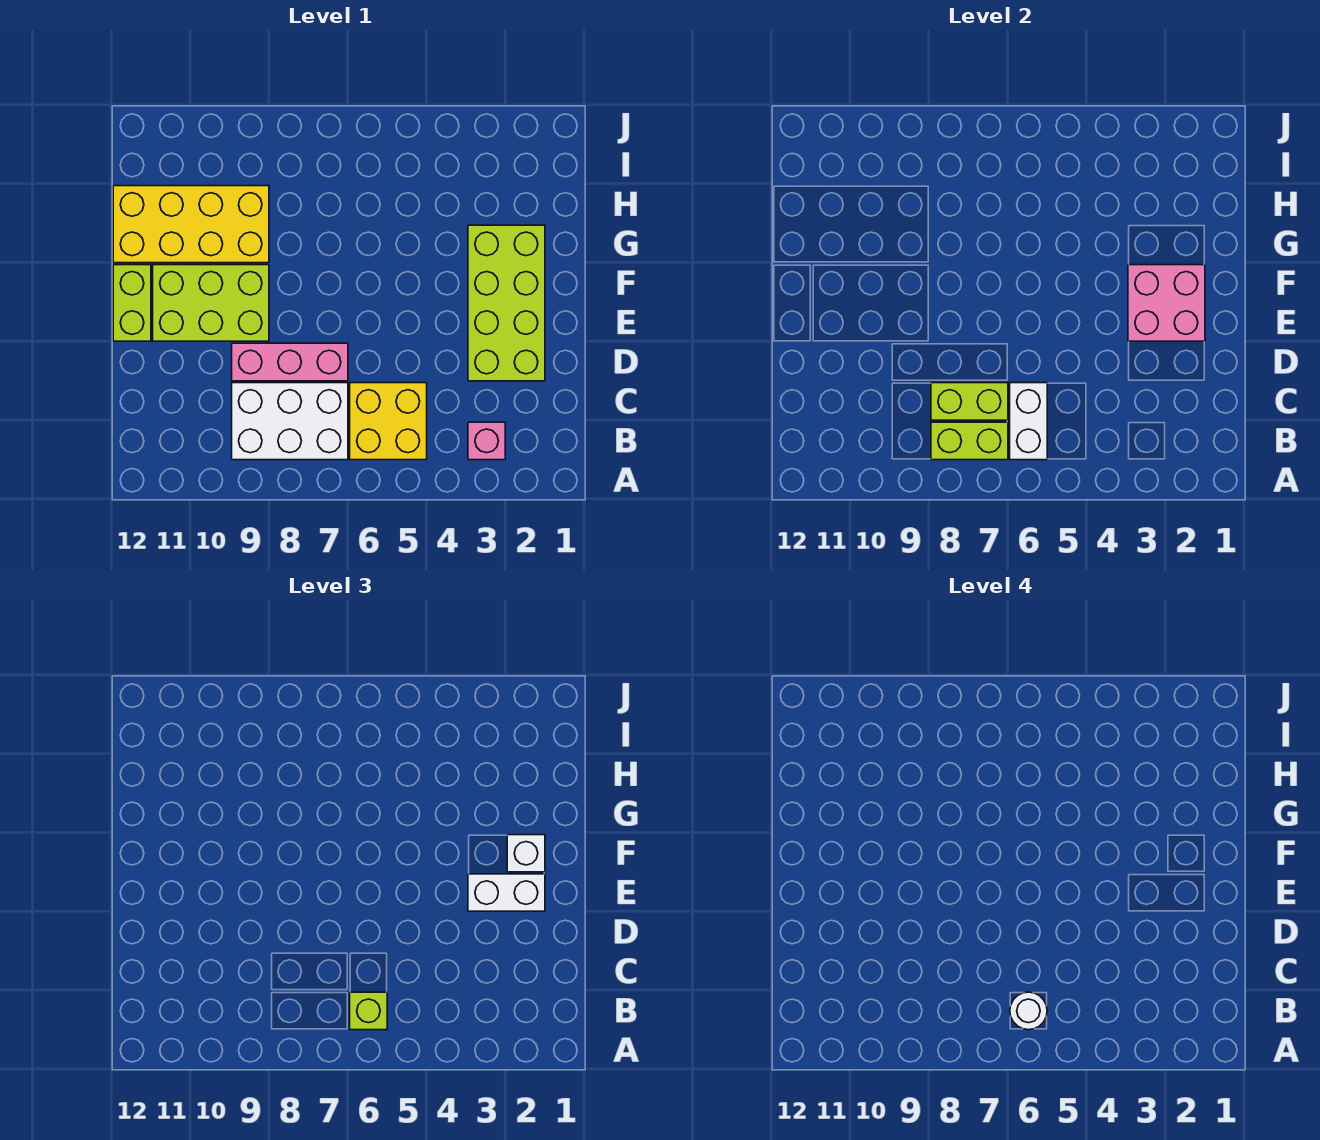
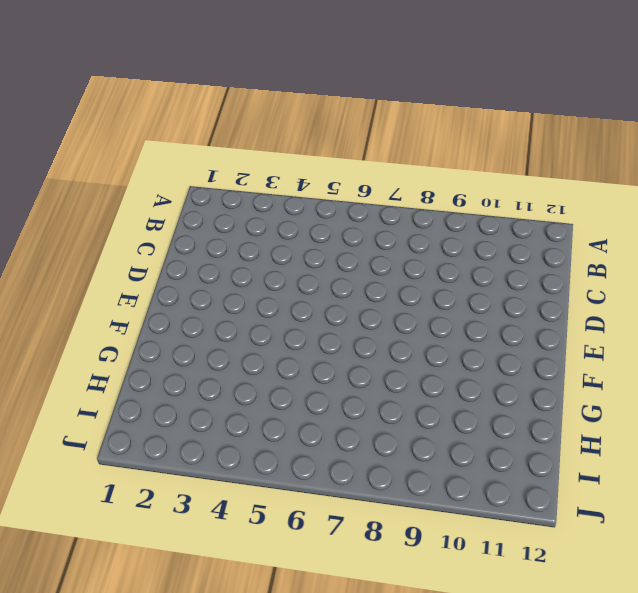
none -> pink brick B3 level 1
none -> yellow brick B5:C6 level 1
none -> white brick B7:C9 level 1

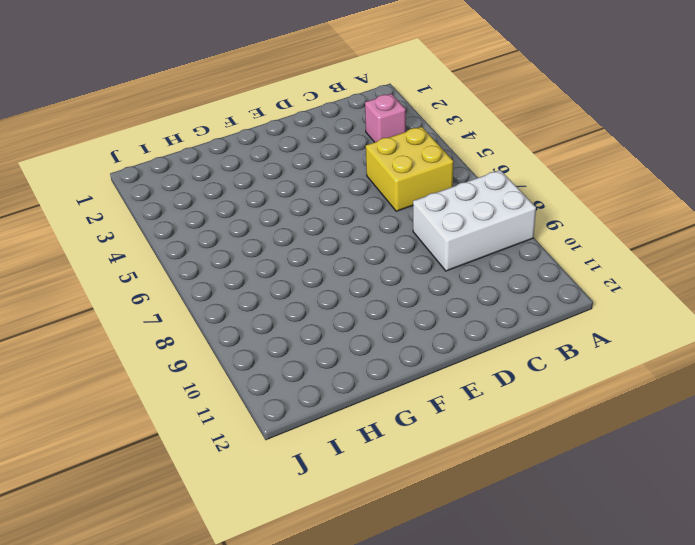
white brick A8:C9 level 1 -> white brick B7:C9 level 1
none -> lime brick D2:G3 level 1
none -> pink brick D7:D9 level 1
none -> lime brick E9:F11 level 1

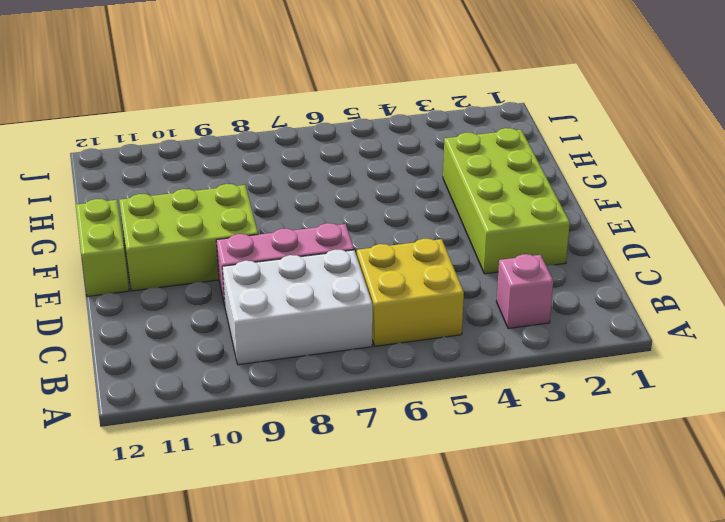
none -> yellow brick G9:H12 level 1
none -> white brick B6:C6 level 2
none -> lime brick B7:B8 level 2

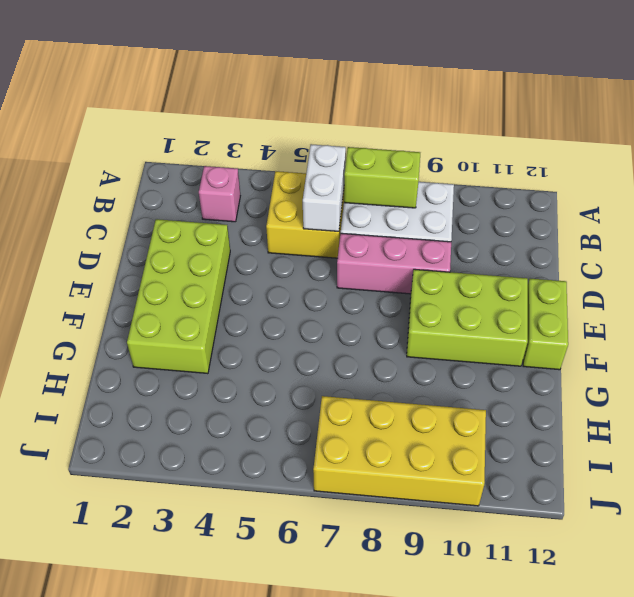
yellow brick I7:J10 level 1 -> yellow brick G9:H12 level 1
none -> lime brick C7:C8 level 2
none -> pink brick E2:F3 level 2
none -> lime brick B6 level 3

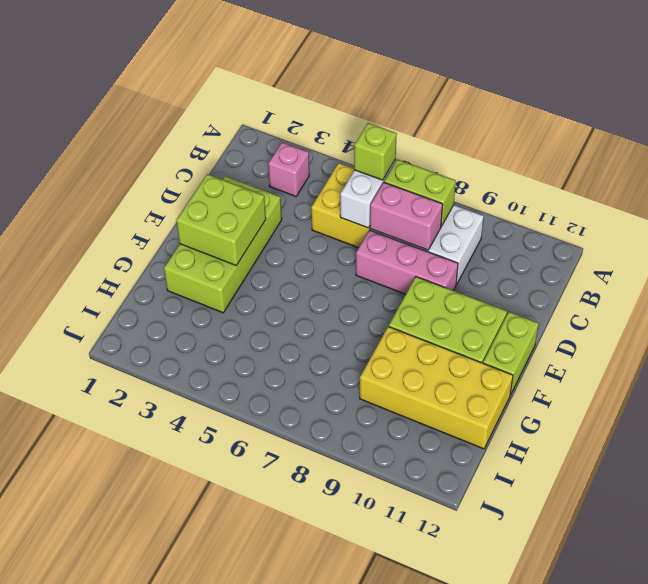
pink brick C7:C8 level 2 -> lime brick C7:C8 level 2
lime brick E2:F3 level 2 -> pink brick E2:F3 level 2
none -> white brick E2:E3 level 3
none -> white brick F2 level 3
none -> white round brick B6 level 4

